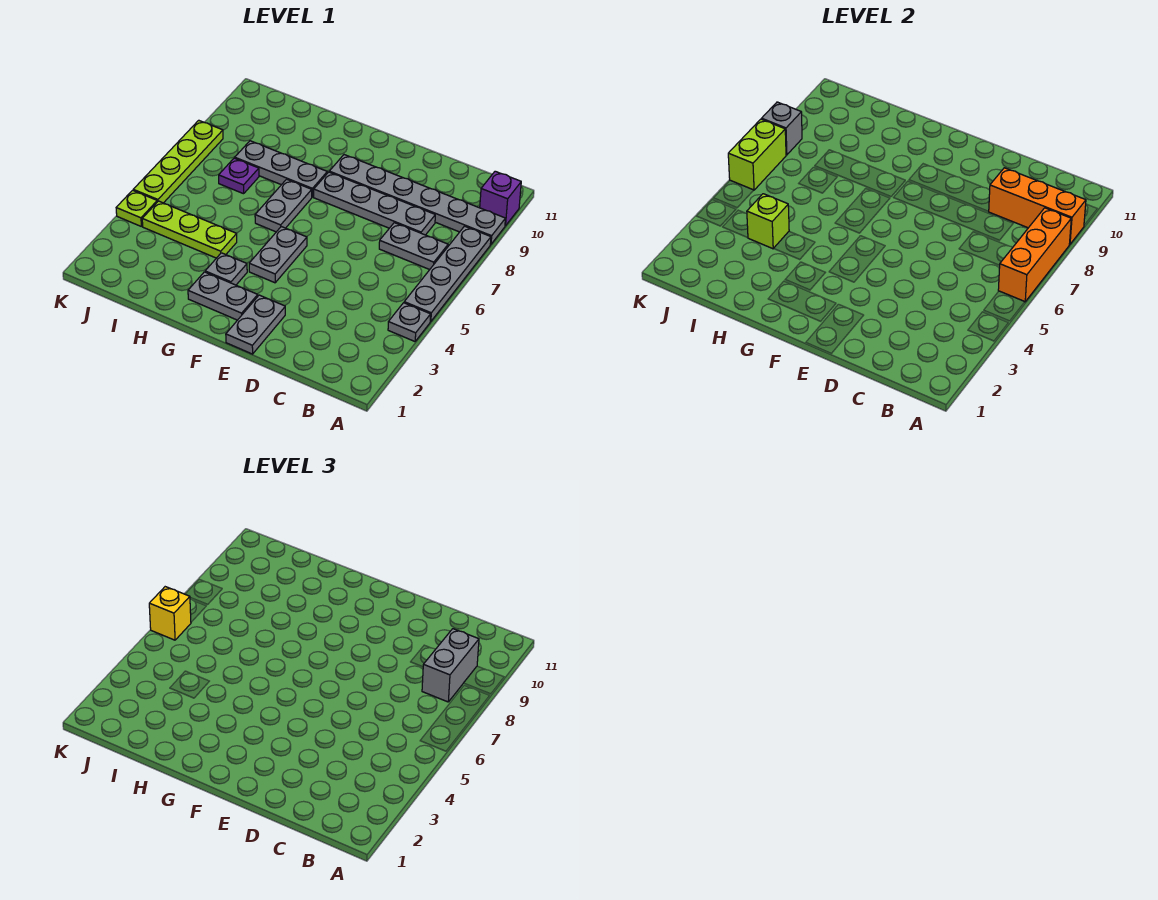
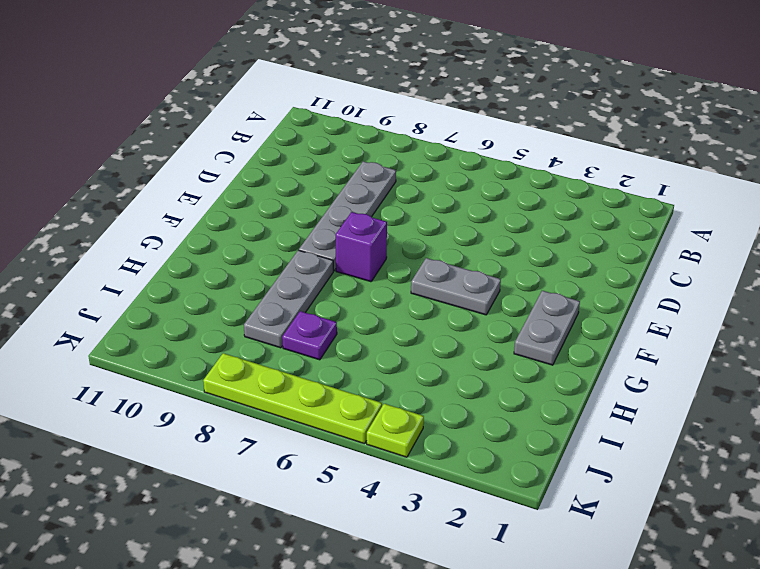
purple brick F7 level 1 -> purple brick A10 level 1
none -> grey plate A4 level 1
none -> grey plate A5:A8 level 1
none -> grey plate A9:F9 level 1

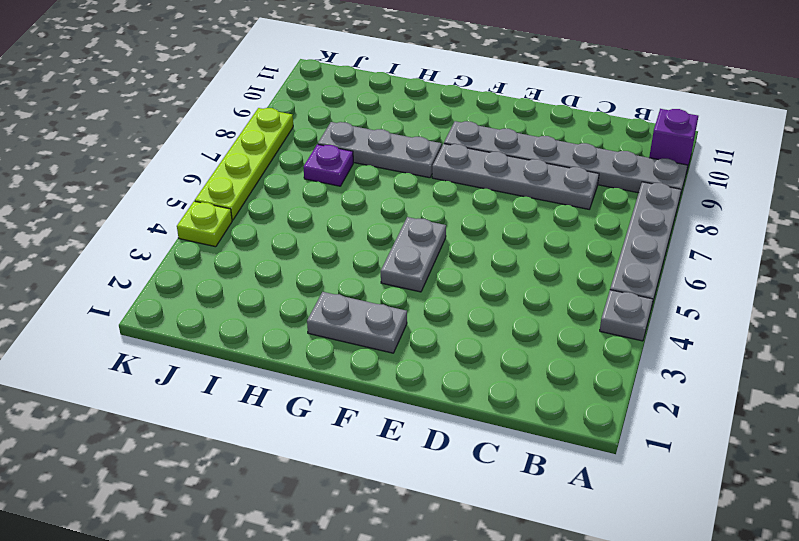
none -> grey plate B7:C7 level 1
none -> grey plate E1:E2 level 1
none -> grey plate G3 level 1

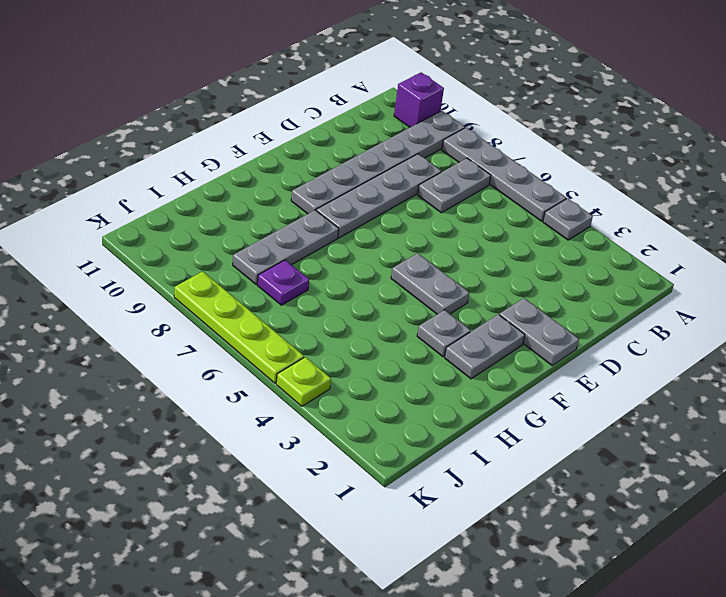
none -> grey plate G6:G7 level 1
none -> lime plate H4:J4 level 1
none -> orange brick A6:A8 level 2

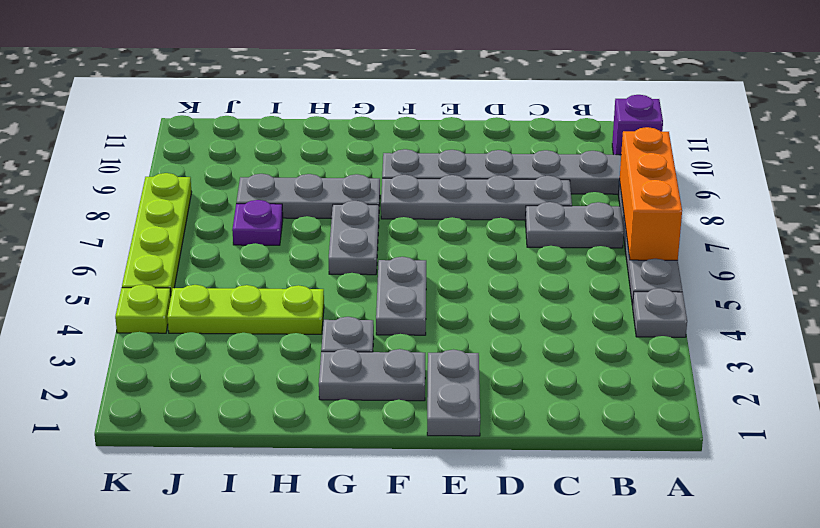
none -> orange brick A9:C9 level 2
none -> lime brick I4 level 2
none -> lime brick K6:K7 level 2

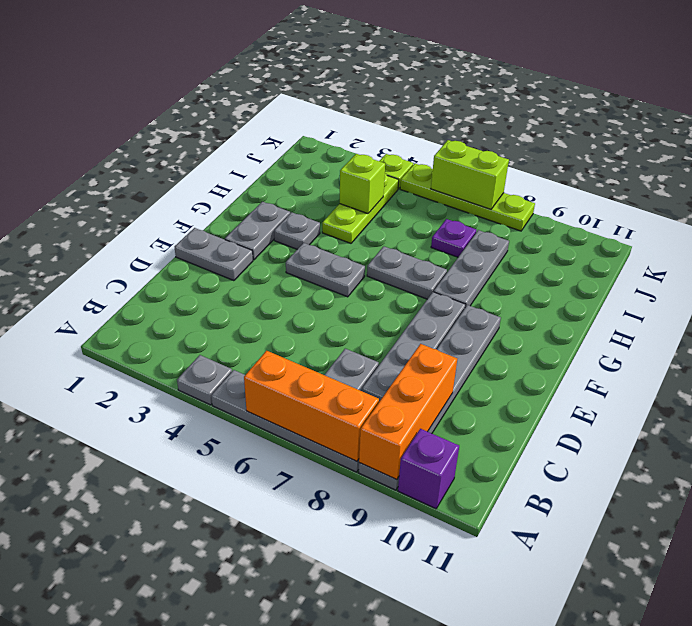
none -> grey brick K8 level 2
none -> grey brick B8:B9 level 3
none -> yellow brick K6 level 3

